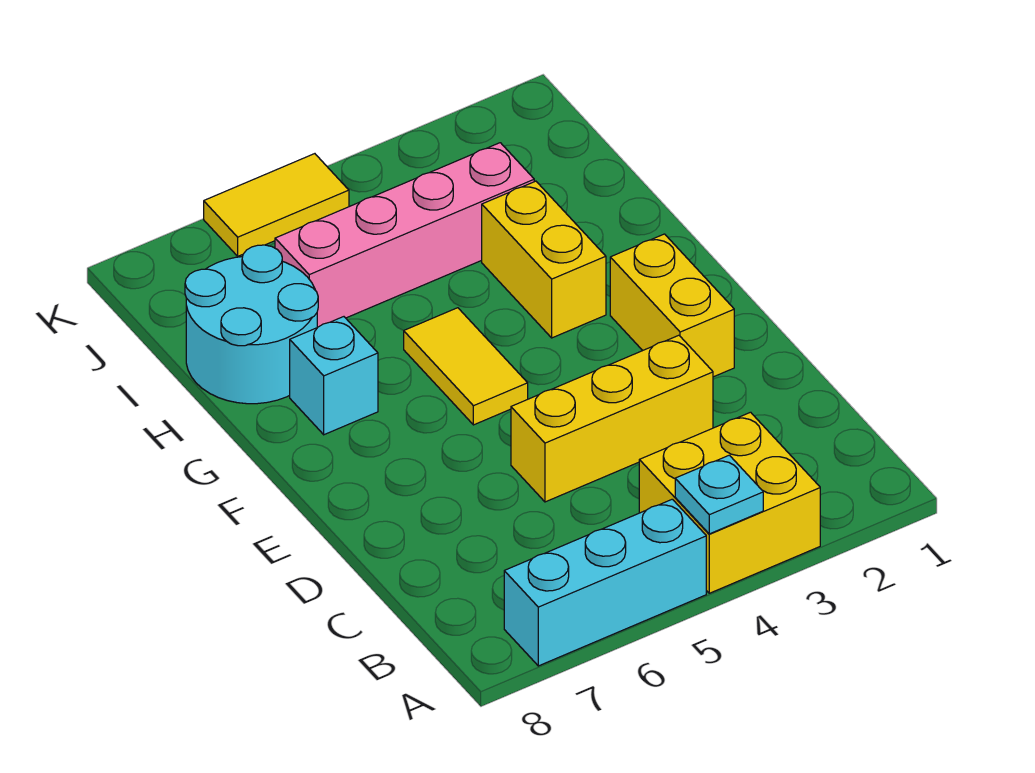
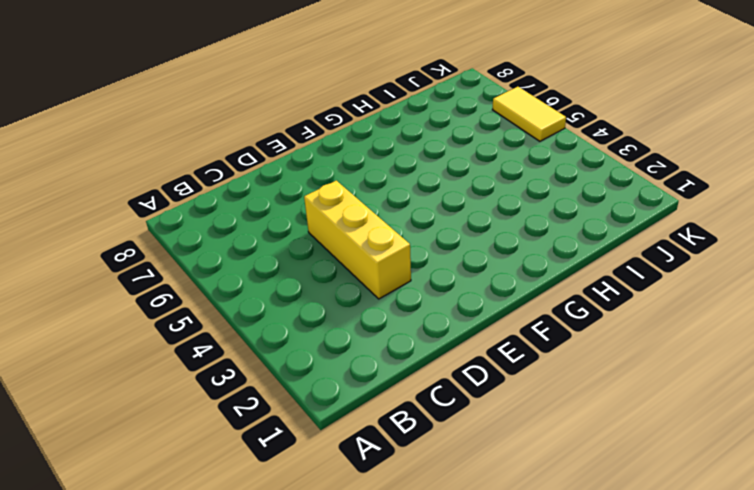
none -> yellow brick A3:B4 level 1
none -> cyan brick A5:A7 level 1

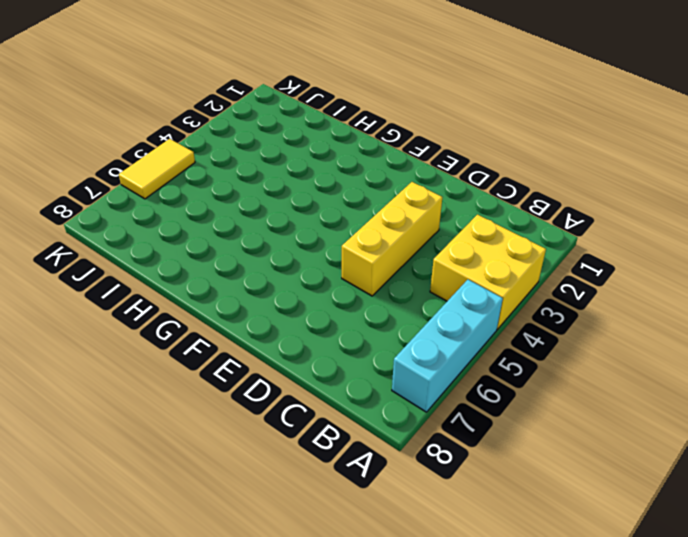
none -> yellow brick E2:F2 level 1
none -> yellow tile F5:G5 level 1

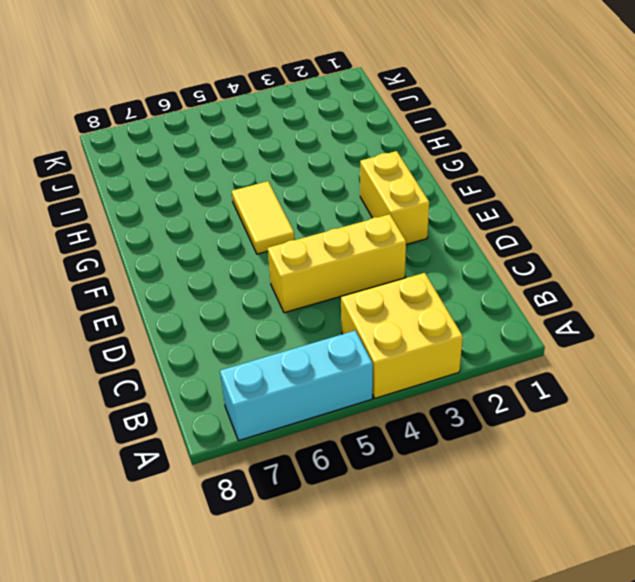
none -> yellow brick G3:H3 level 1
none -> cyan brick G7 level 1

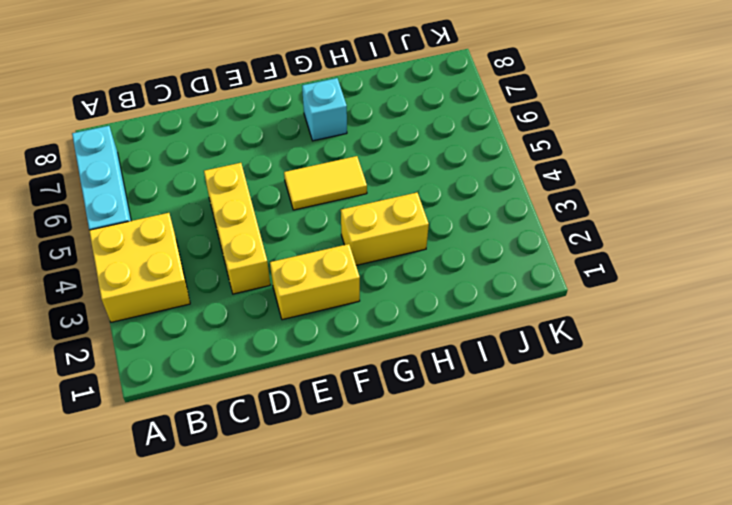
none -> cyan round brick H7:I8 level 1
none -> pink brick I3:I6 level 1

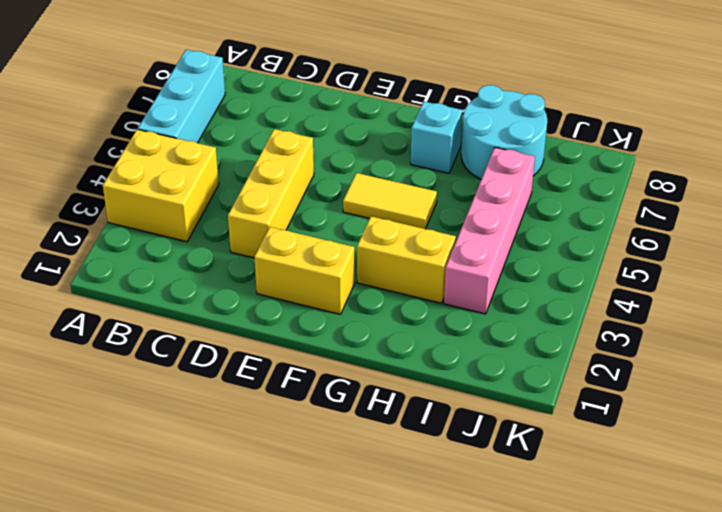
none -> yellow tile K5:K6 level 1
none -> cyan plate A4 level 2

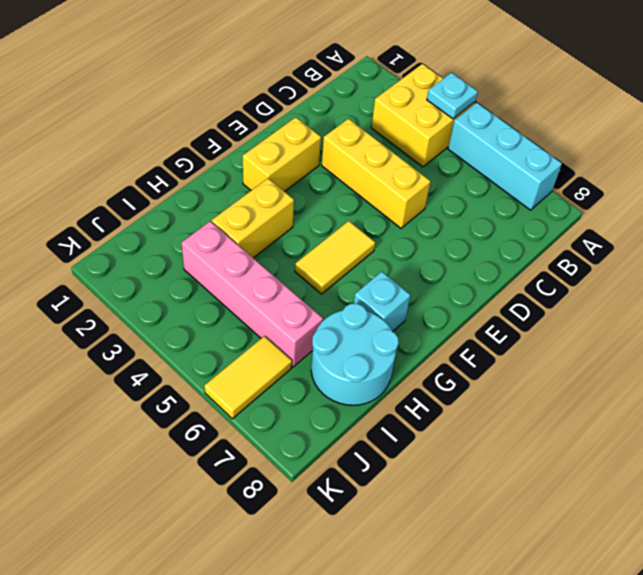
yellow tile J6:K6 level 1 -> yellow tile K5:K6 level 1

